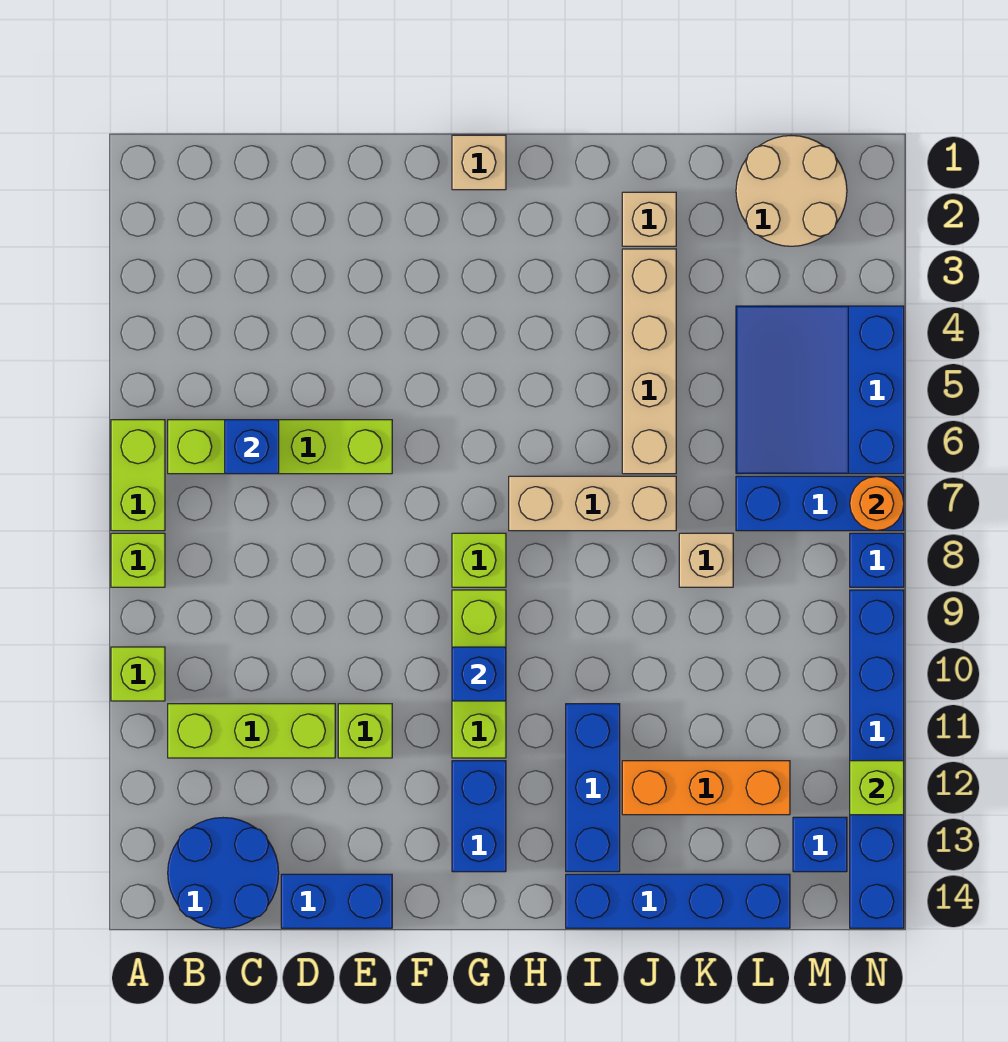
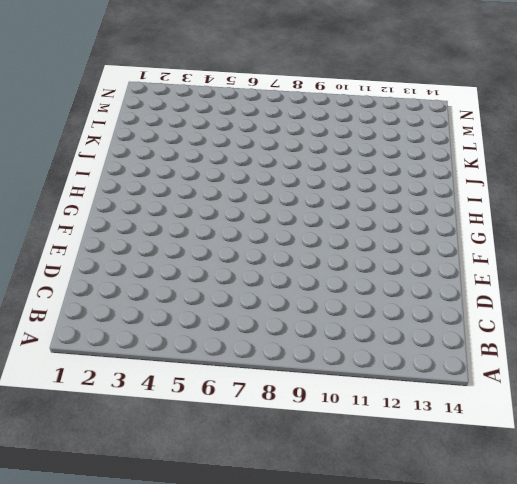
none -> lime brick A6:A7 level 1
none -> lime brick A8 level 1
none -> lime brick A10 level 1

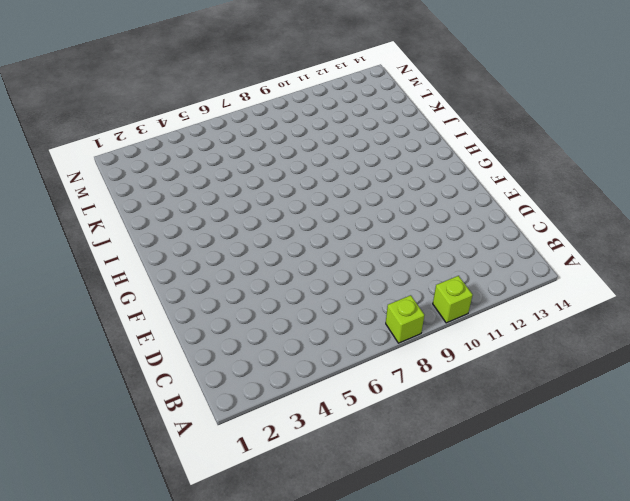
none -> lime brick A6:A7 level 1
none -> lime brick B6:E6 level 1
none -> lime brick B11:D11 level 1

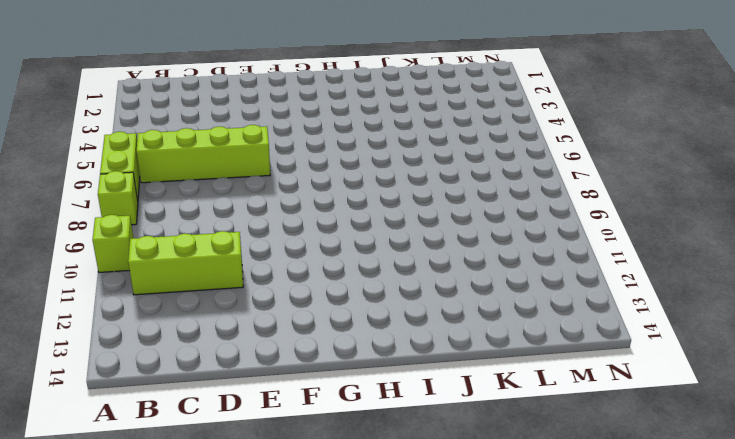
none -> blue round brick B13:C14 level 1
none -> blue brick D14:E14 level 1
none -> lime brick E11 level 1

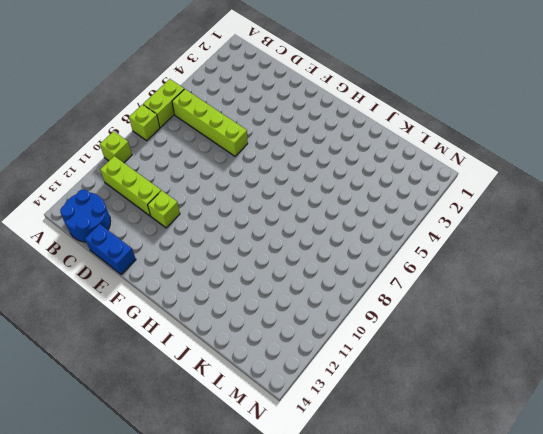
none -> tan brick G1 level 1
none -> lime brick G8 level 1
none -> lime brick G9:G11 level 1

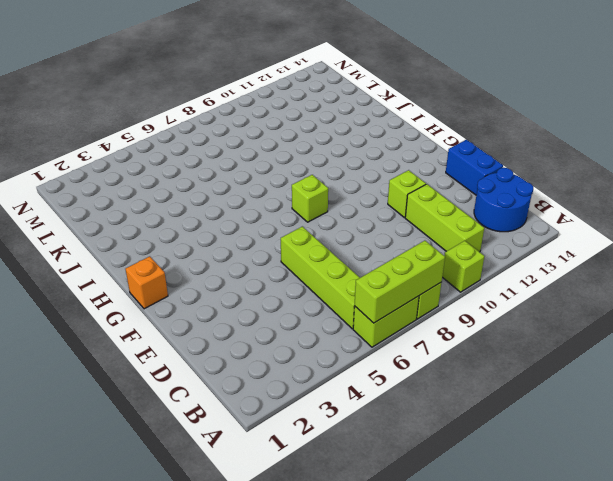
lime brick A6:A8 level 2 -> lime brick G9:G11 level 1
orange brick G1 level 1 -> tan brick G1 level 1
none -> blue brick G12:G13 level 1
none -> tan brick H7:J7 level 1
none -> blue brick I11:I13 level 1

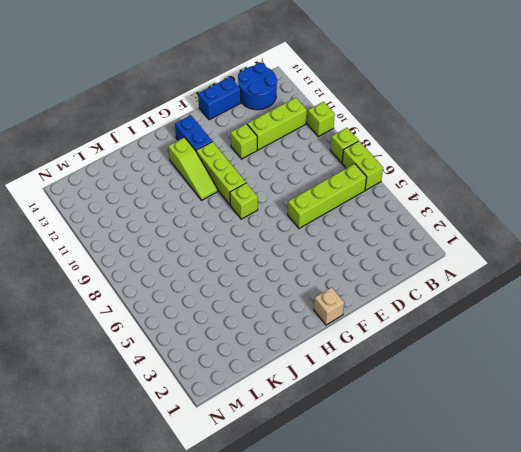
lime slope H10:H12 level 1 top 12 -> none
none -> tan brick H7:J7 level 1
none -> blue brick I11:I13 level 1
none -> blue brick I14:L14 level 1

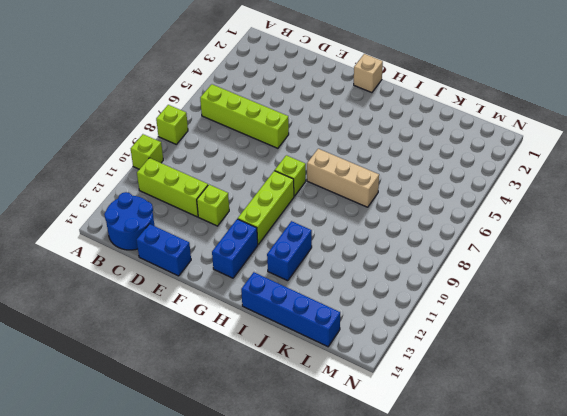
blue brick I11:I12 level 1 -> blue brick I11:I13 level 1
none -> lime brick A6:A7 level 1
none -> tan brick J2 level 1
none -> tan brick J3:J6 level 1

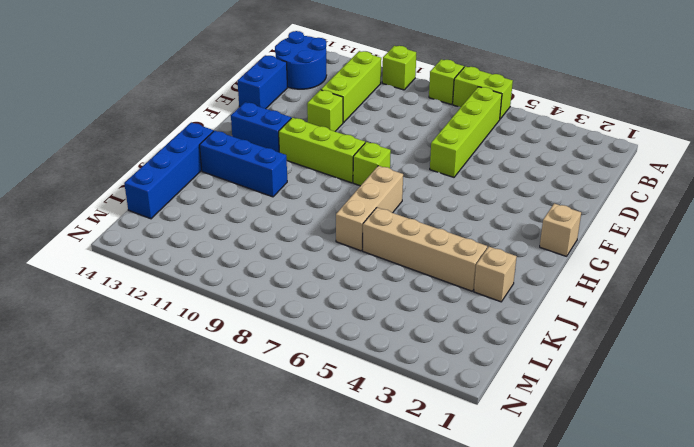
none -> orange brick J12:L12 level 1
none -> tan brick K8 level 1
none -> tan round brick L1:M2 level 1

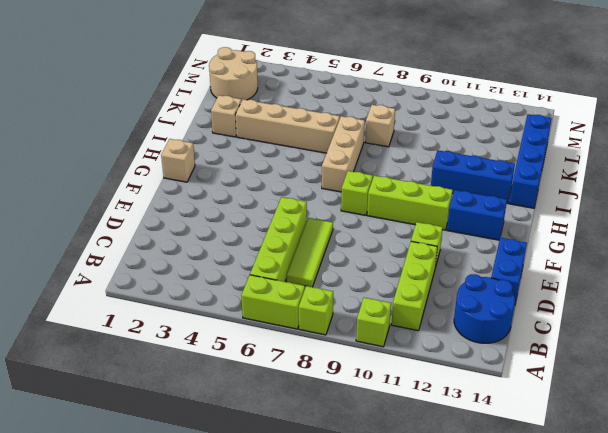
lime tile C7:E7 level 1 -> none
none -> orange brick J12:L12 level 1
none -> blue slope L4:N6 level 1 top N
none -> blue brick L7:N7 level 1

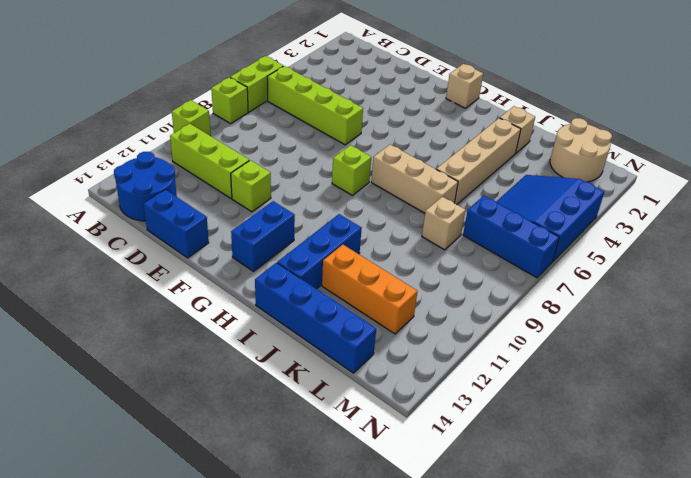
none -> lime brick G9:G11 level 1
none -> blue brick M13 level 1
none -> blue brick N8 level 1

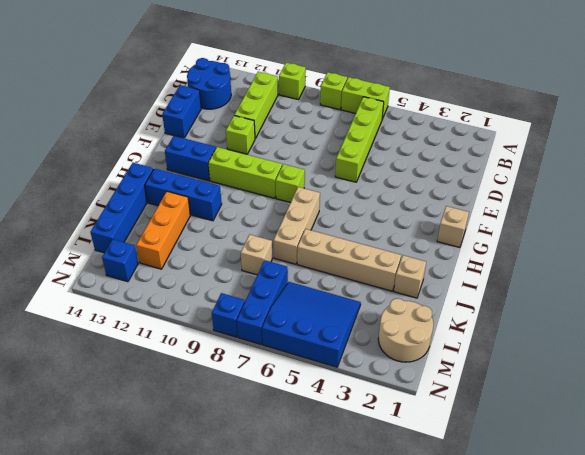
none -> blue brick N9:N14 level 1
none -> blue brick C6 level 2
none -> blue brick G10 level 2

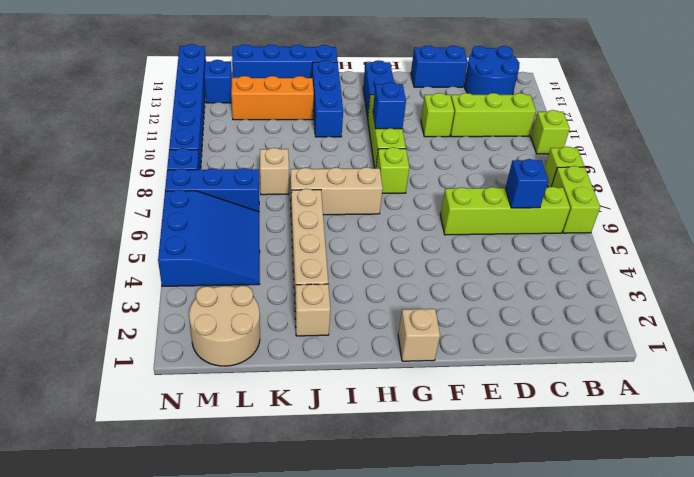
none -> orange round brick N7 level 2
none -> lime brick N12 level 2

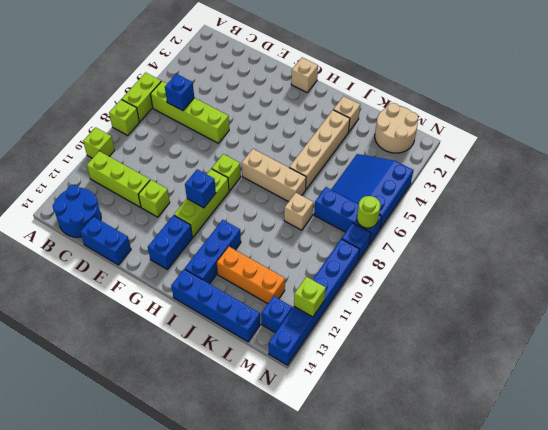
lime round brick N7 level 2 -> orange round brick N7 level 2

